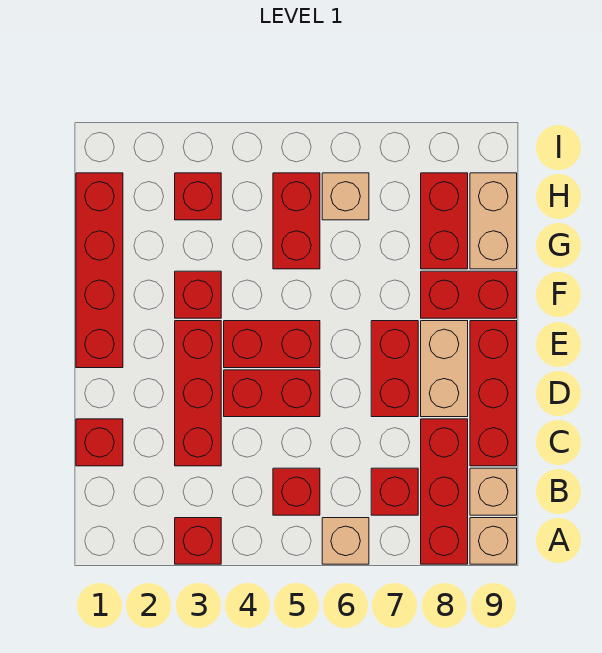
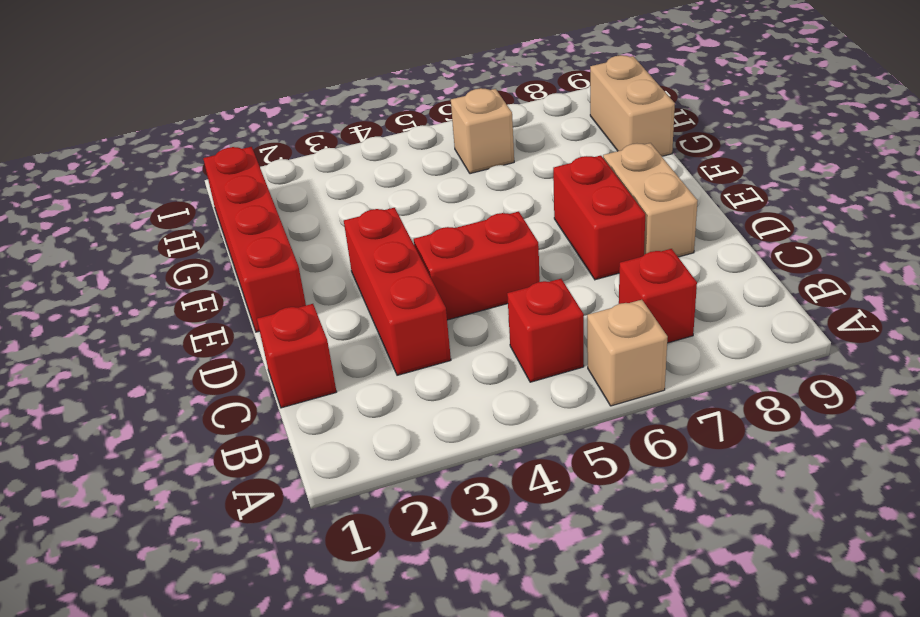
none -> red brick A3 level 1
none -> red brick A8:C8 level 1
none -> tan brick A9 level 1

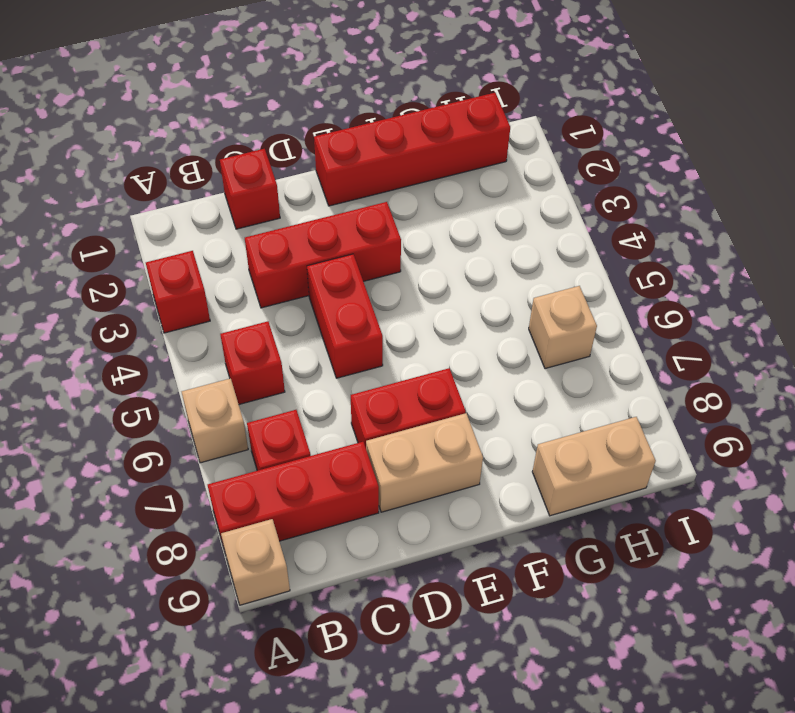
none -> tan brick B9 level 1
none -> red brick C9:E9 level 1
none -> red brick E4:E5 level 1

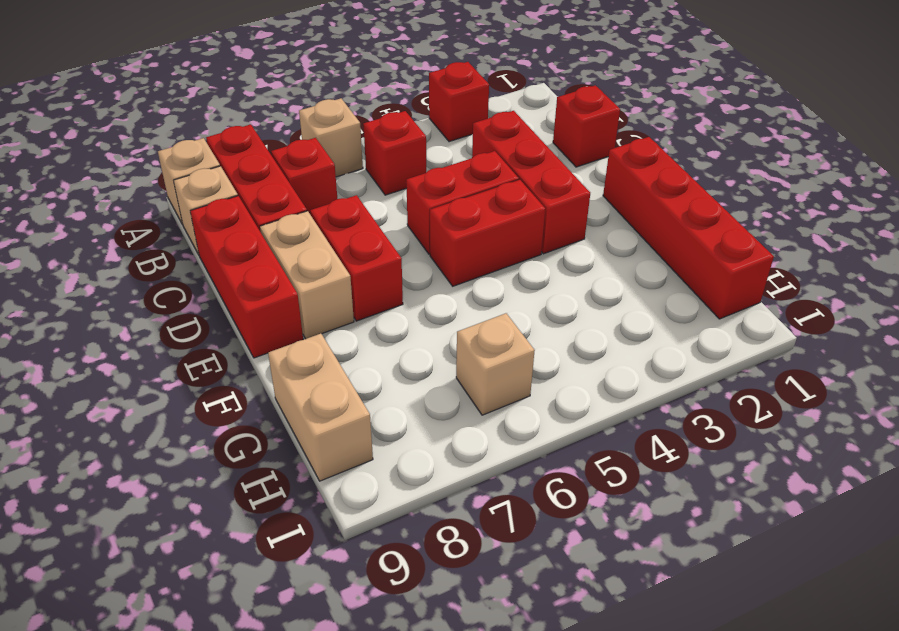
none -> red brick F3 level 1
none -> red brick F8:F9 level 1
none -> red brick G5:H5 level 1

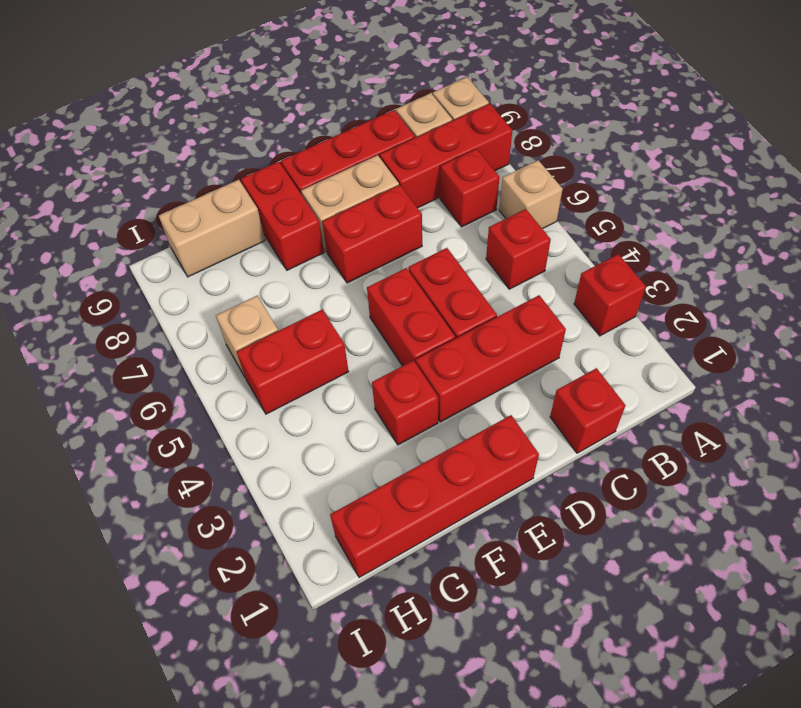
none -> red brick G8:H8 level 1
none -> red brick H3 level 1

